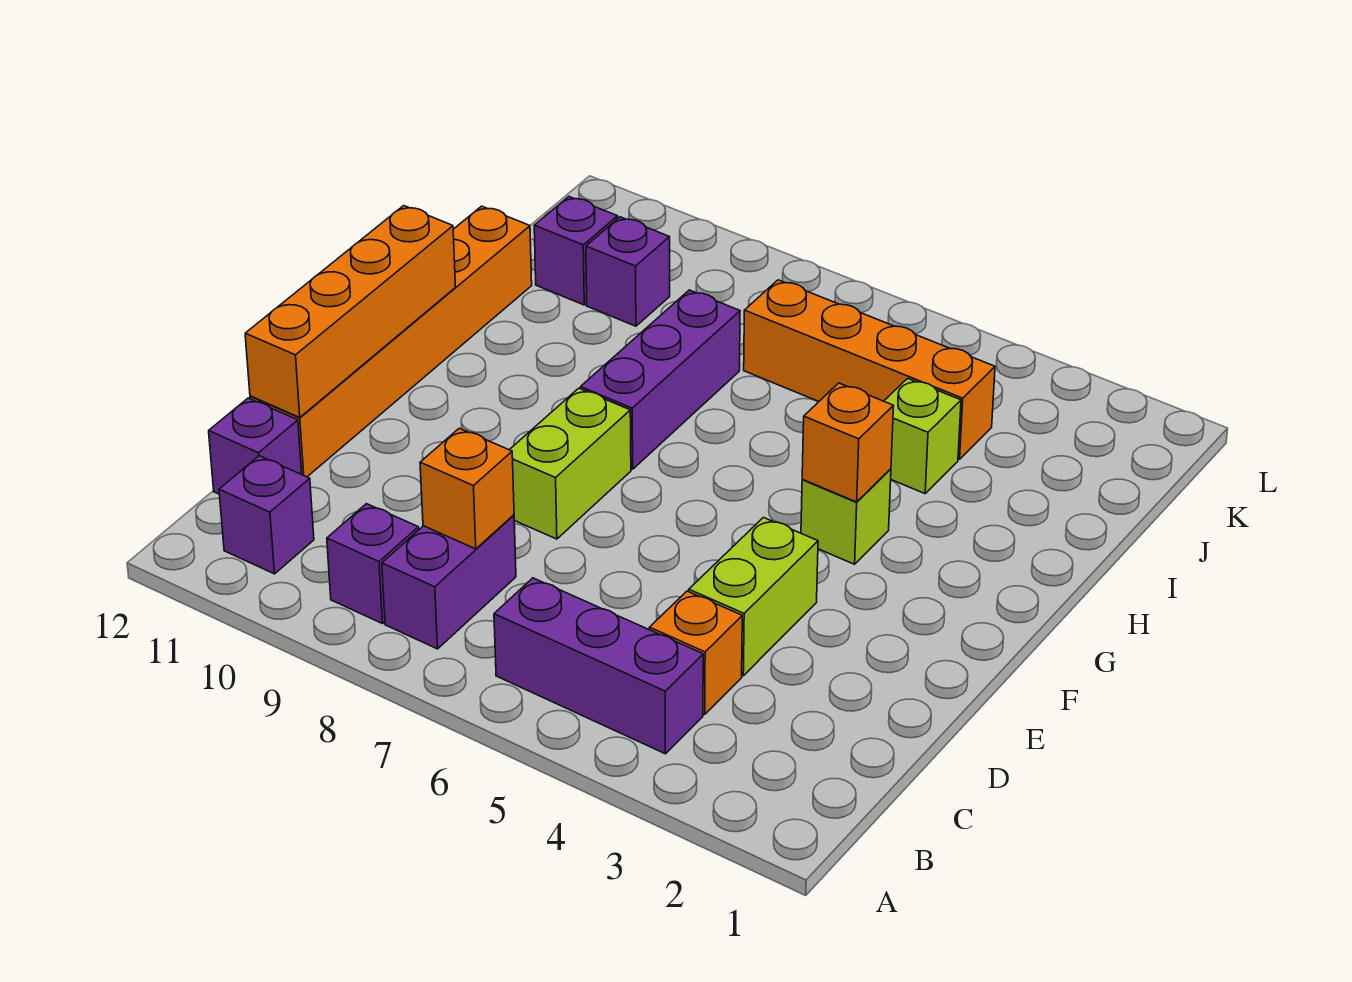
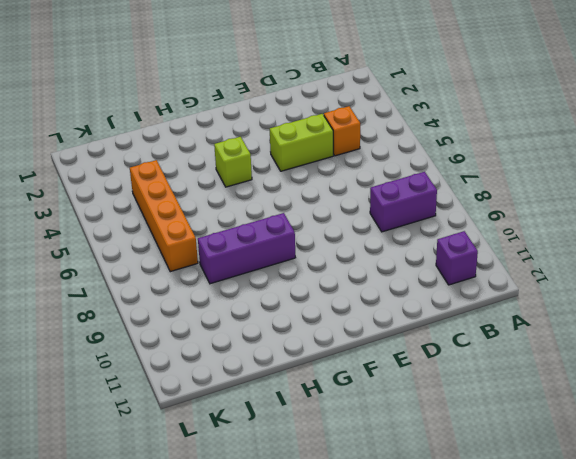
none -> purple brick B4:B6 level 1
none -> purple brick B9 level 1
none -> purple brick C12 level 1

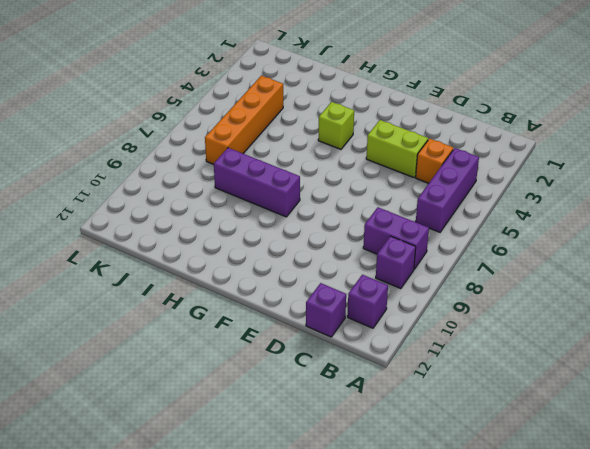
none -> orange brick D12:I12 level 1
none -> lime brick E8:F8 level 1
none -> lime brick I4 level 1

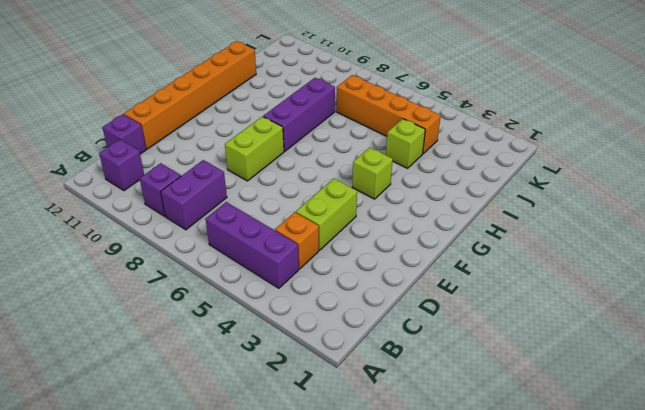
none -> purple brick J10 level 1
none -> purple brick J11 level 1
none -> orange brick C8 level 2

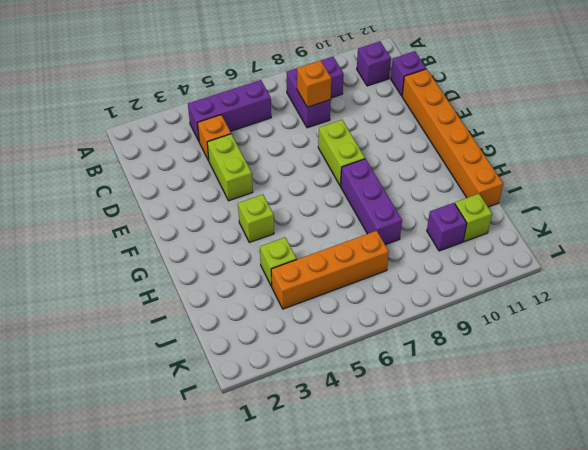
lime brick J11 level 1 -> purple brick J11 level 1
none -> orange brick D12:G12 level 2
none -> orange brick G4 level 2

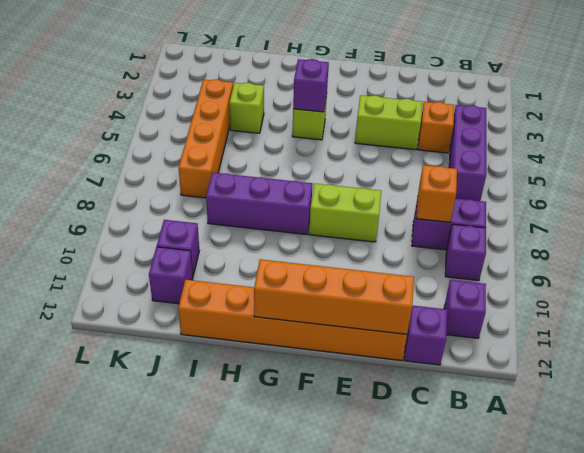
purple brick G4 level 2 -> orange brick G4 level 2

